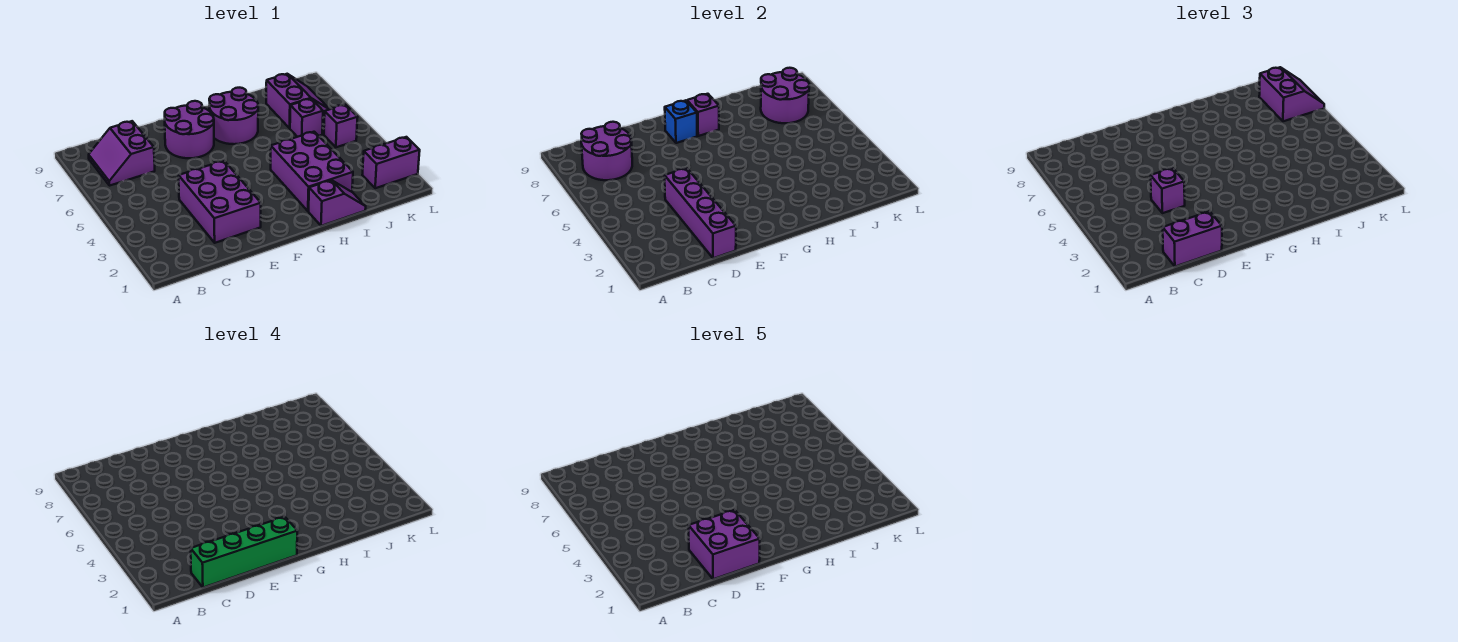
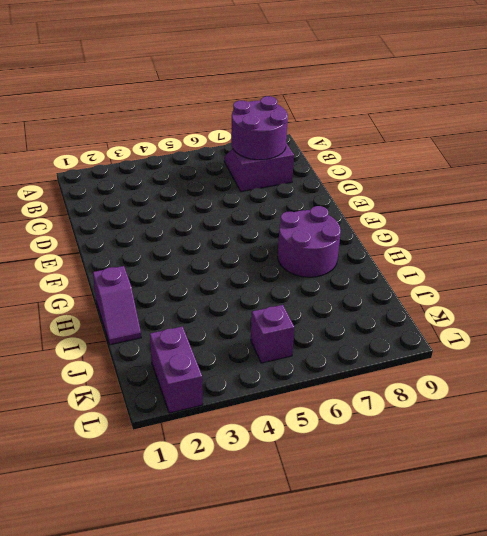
none -> purple brick D2:E4 level 1
none -> purple round brick E7:F8 level 1
none -> purple brick H2:I4 level 1

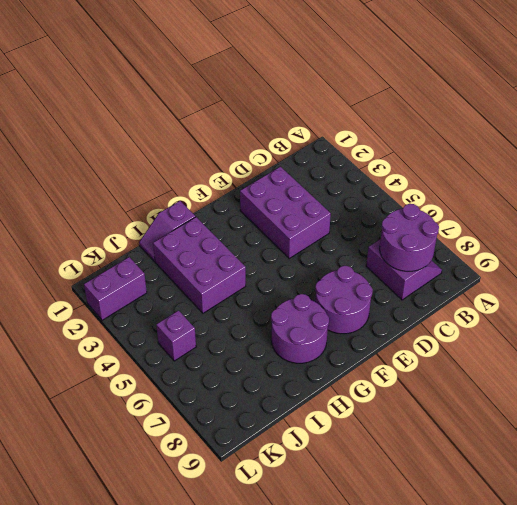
none -> purple brick J6 level 1
none -> purple slope J7:K8 level 1 top J
none -> purple brick D1:D4 level 2

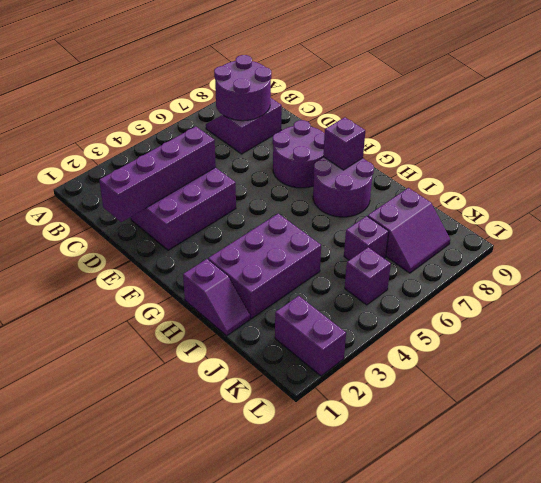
none -> blue brick F8 level 2
none -> purple round brick J7:K8 level 2
none -> purple brick C1:D1 level 3

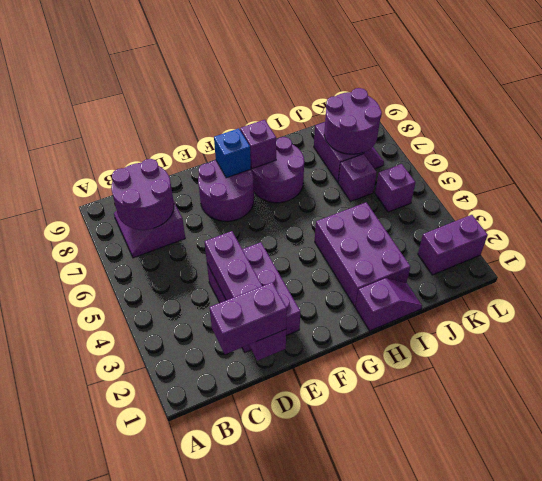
none -> purple brick D4 level 3
none -> purple slope K7:L8 level 3 top K
none -> green brick C1:F1 level 4

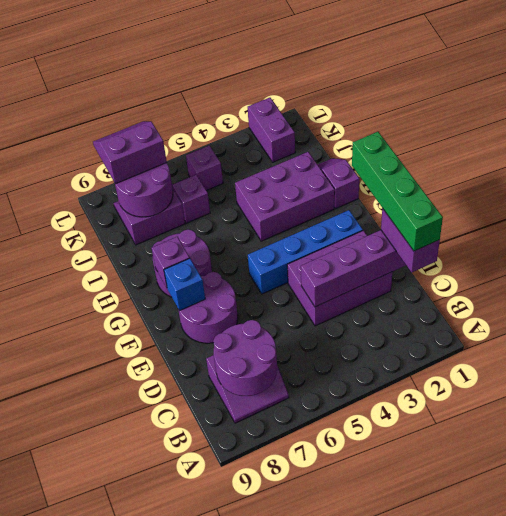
blue brick F2:F5 level 1 -> none
none -> purple brick D4 level 3
none -> purple brick D1:E2 level 5

